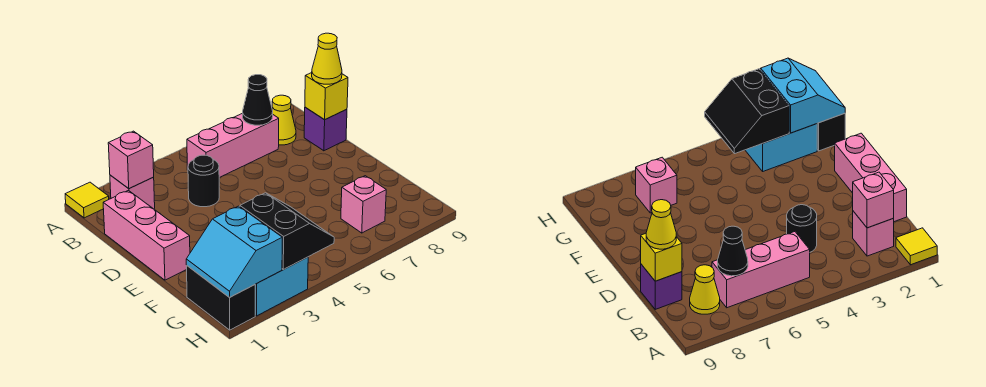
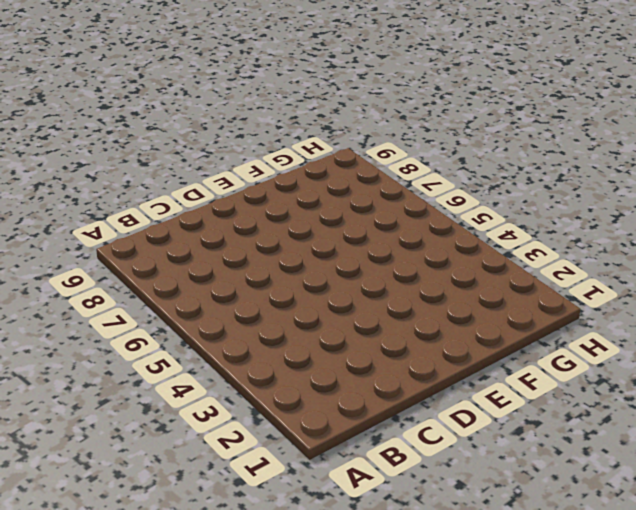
none -> yellow tile A1 level 1
none -> pink brick B2 level 1
none -> pink brick B5:B7 level 1

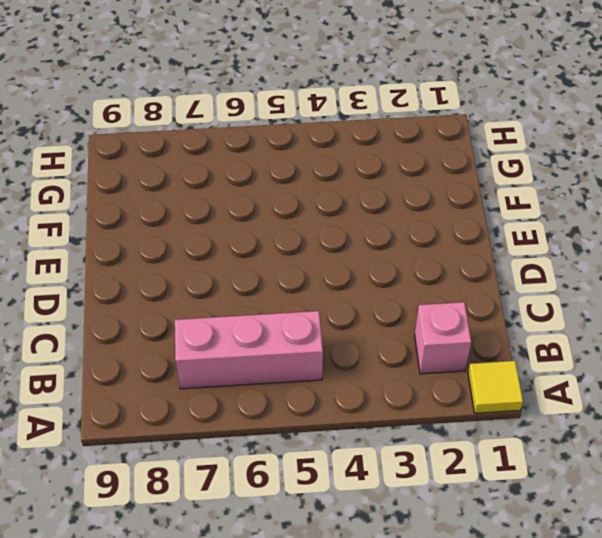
none -> yellow cone B8 level 1
none -> pink brick C1:E1 level 1
none -> black round brick C4 level 1

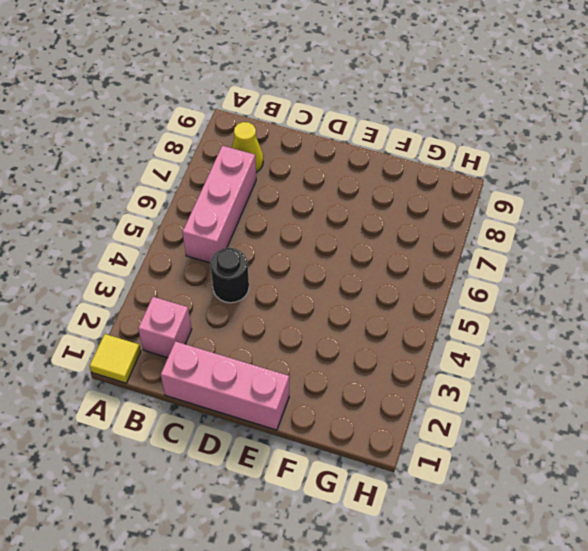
none -> purple brick C9 level 1
none -> black brick G1:H1 level 1
none -> cyan brick G2:H3 level 1

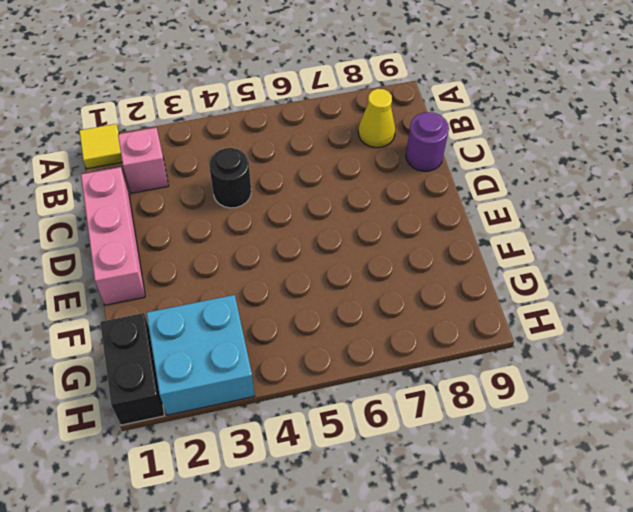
purple round brick C9 level 1 -> purple brick C9 level 1
none -> pink brick B5:B7 level 1
none -> pink brick G7 level 1
none -> pink brick B2 level 2

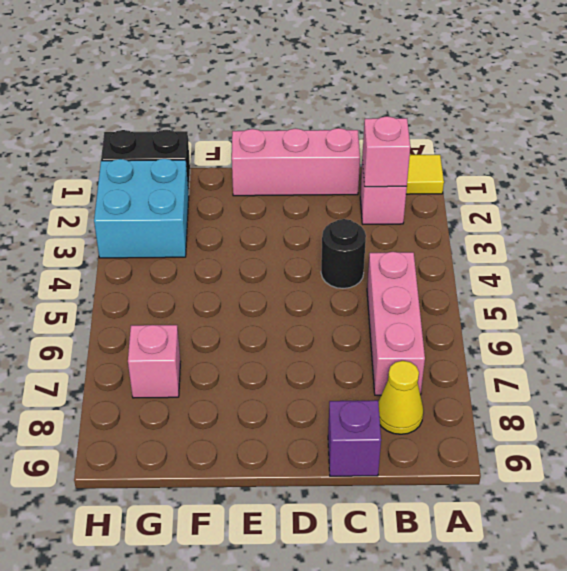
none -> black cone B7 level 2
none -> yellow brick C9 level 2
none -> cyan slope G1:H2 level 2 top 2

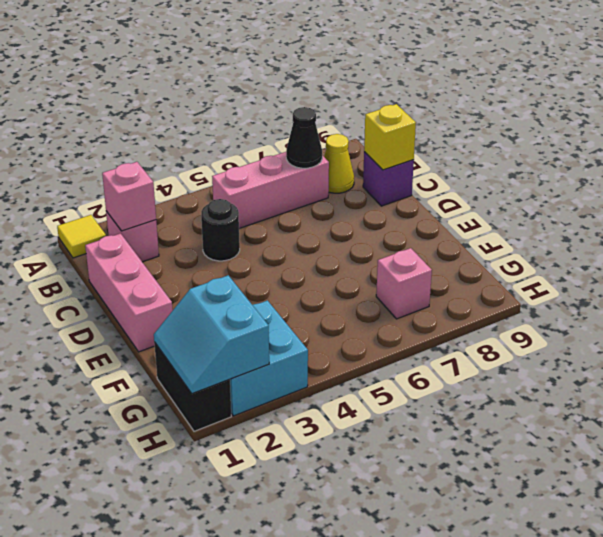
none -> black slope G3:H4 level 2 top 3
none -> yellow cone C9 level 3

